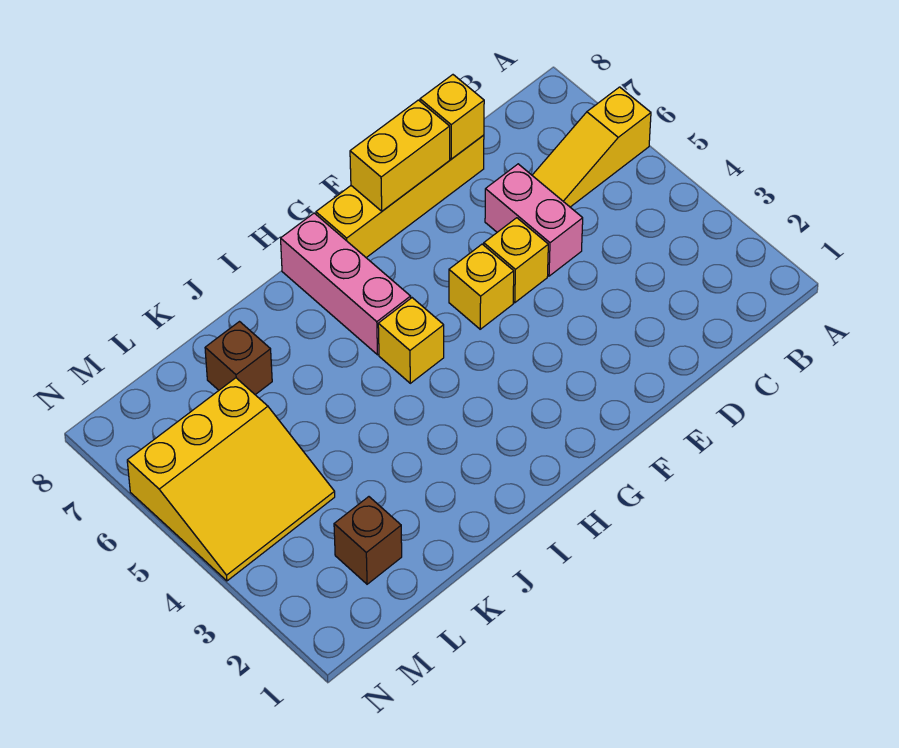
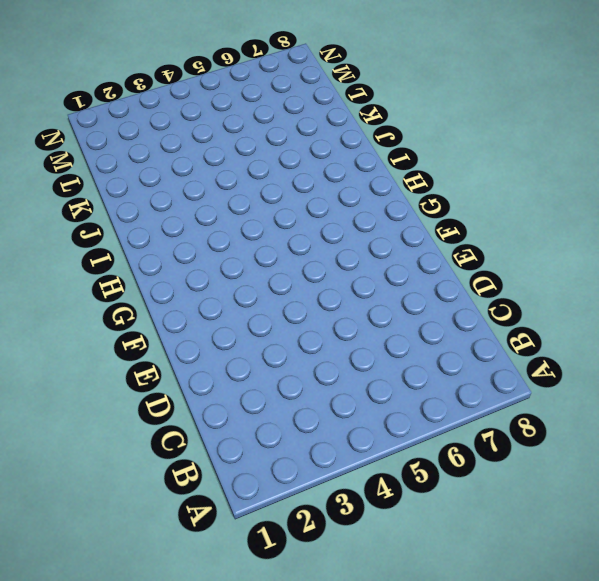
none -> yellow slope A6:C6 level 1 top A
none -> pink brick D5:D6 level 1
none -> yellow brick D8:G8 level 1

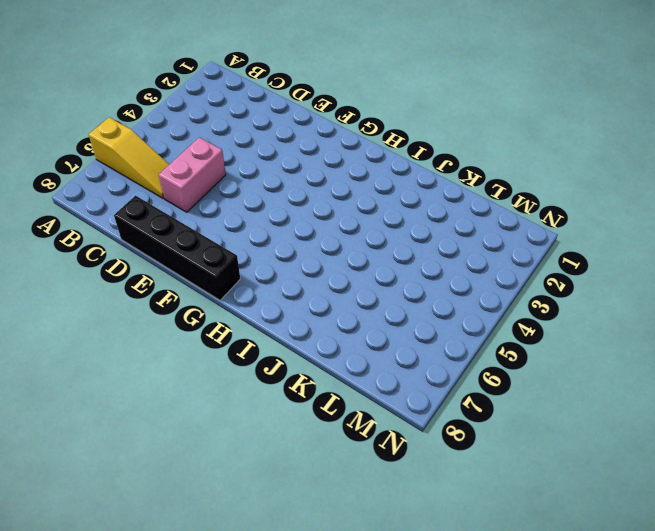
black brick D8:G8 level 1 -> yellow brick D8:G8 level 1
none -> yellow brick E5 level 1
none -> yellow brick F5 level 1
none -> yellow brick H5 level 1

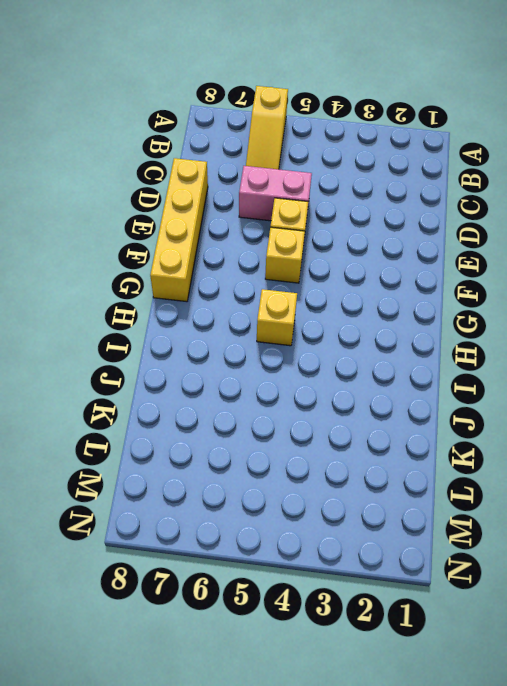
none -> pink brick H6:H8 level 1
none -> brown brick K7 level 1
none -> brown brick L2 level 1

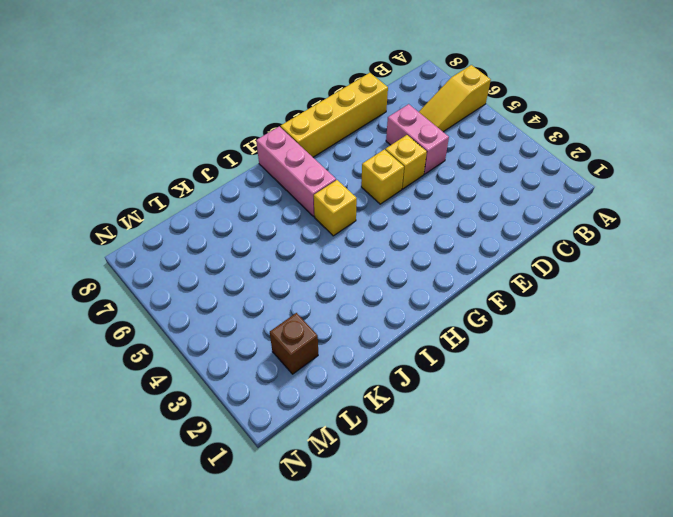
none -> brown brick K7 level 1
none -> yellow slope L4:N6 level 1 top 6
none -> yellow brick D8 level 2

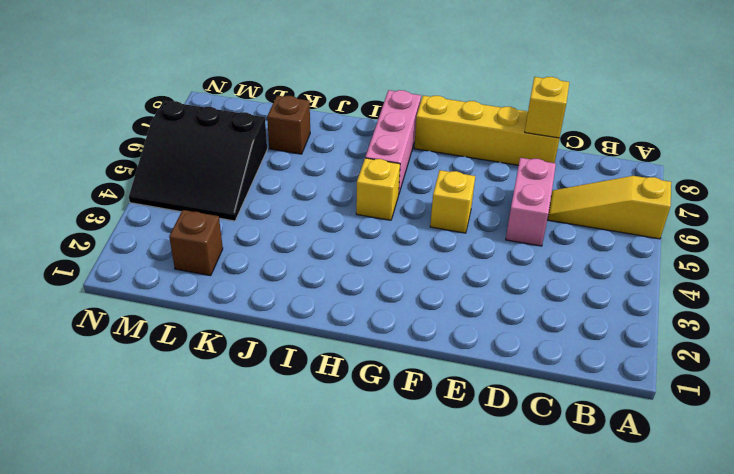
black slope L4:N6 level 1 top 6 -> yellow slope L4:N6 level 1 top 6
none -> yellow brick E5 level 1
none -> yellow brick E8:F8 level 2

